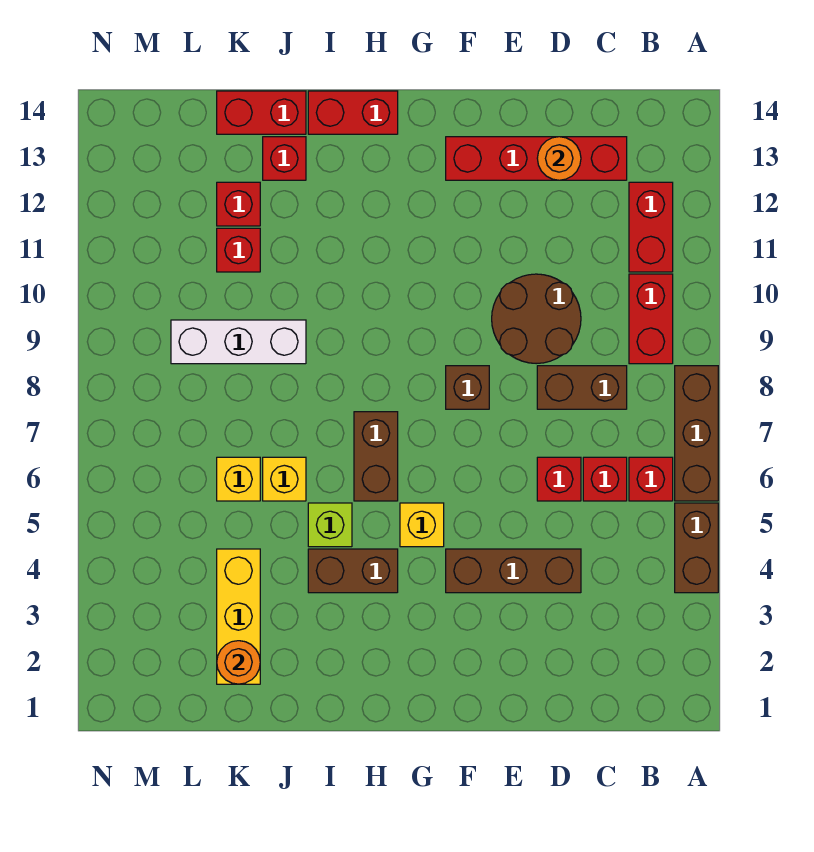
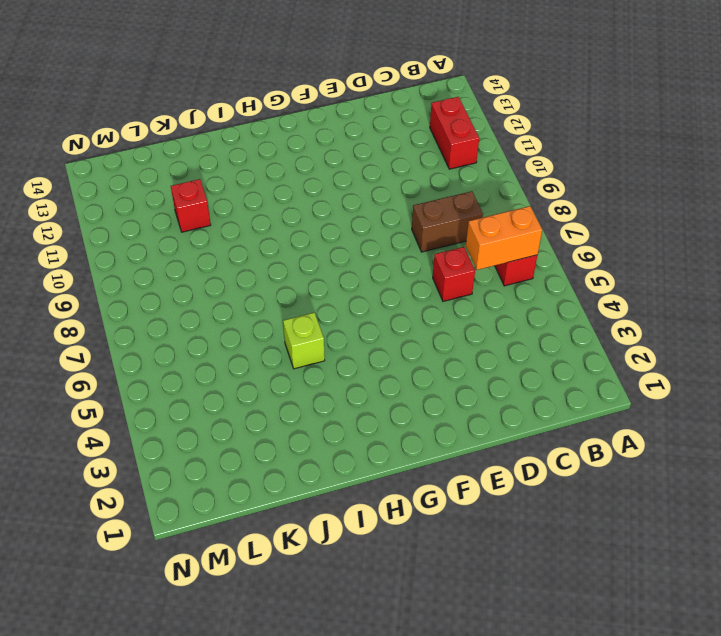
orange brick B6:C6 level 2 -> none
none -> brown brick A4:A5 level 1
none -> brown brick A6:A8 level 1
none -> red brick B9:B10 level 1

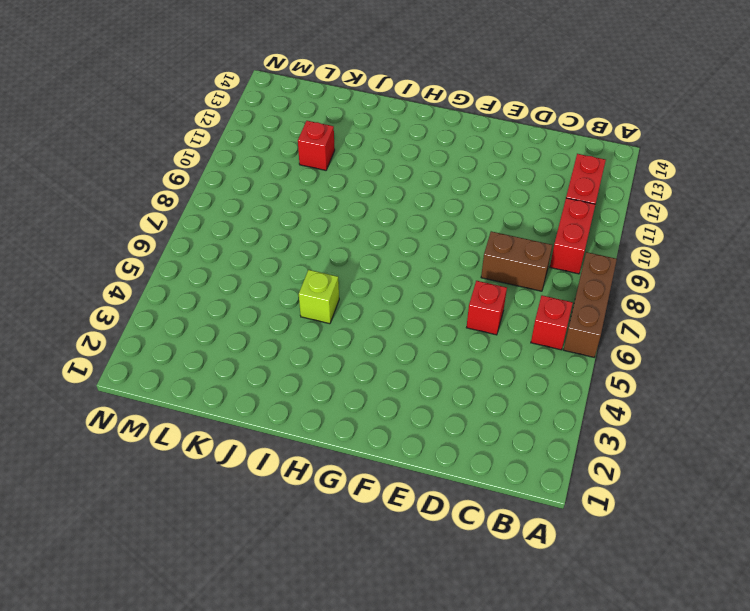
none -> brown brick A4:A5 level 1
none -> red brick C6 level 1
none -> red brick C13:F13 level 1

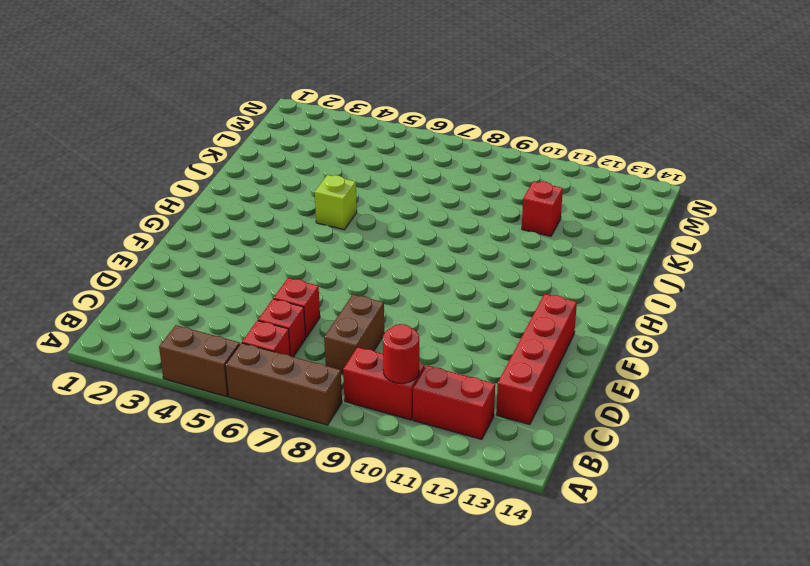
red round brick B10 level 2 -> none
none -> brown brick D4:F4 level 1
none -> brown round brick D9:E10 level 1
none -> brown brick F8 level 1

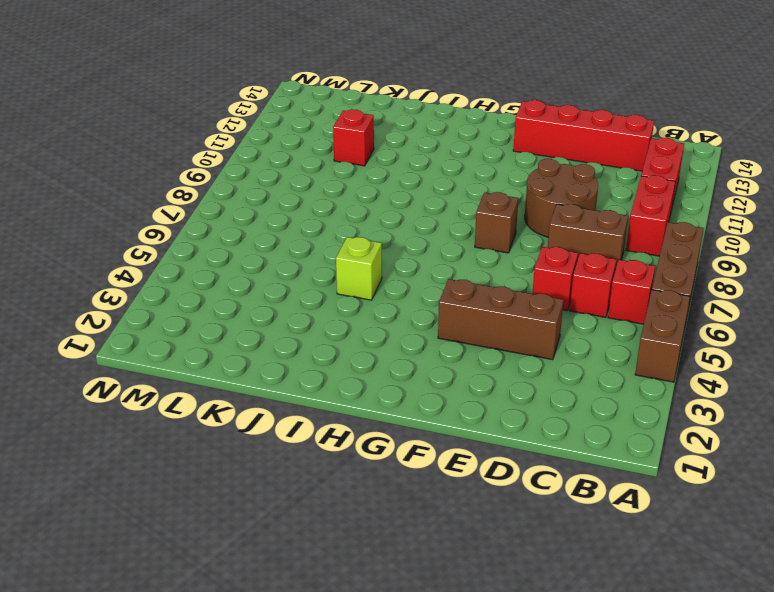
none -> yellow brick G5 level 1
none -> brown brick H4:I4 level 1
none -> brown brick H6:H7 level 1

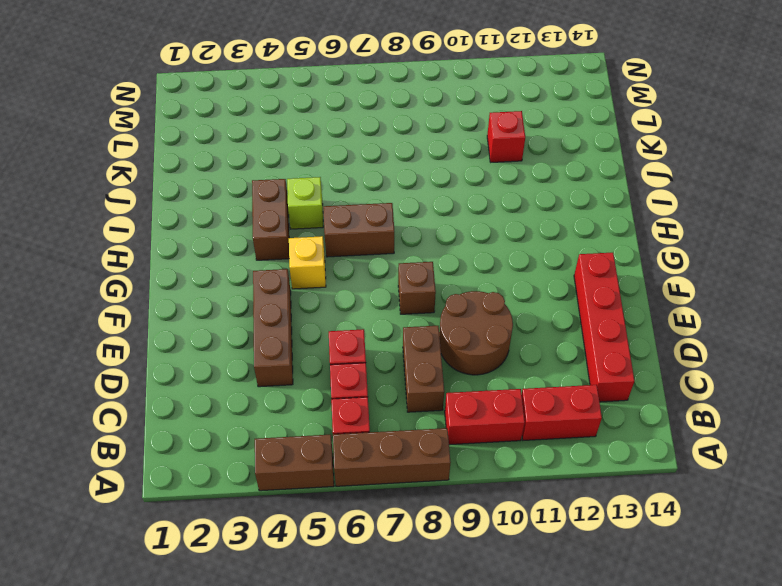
none -> red brick H14:I14 level 1
none -> yellow brick J6 level 1
none -> white brick J9:L9 level 1

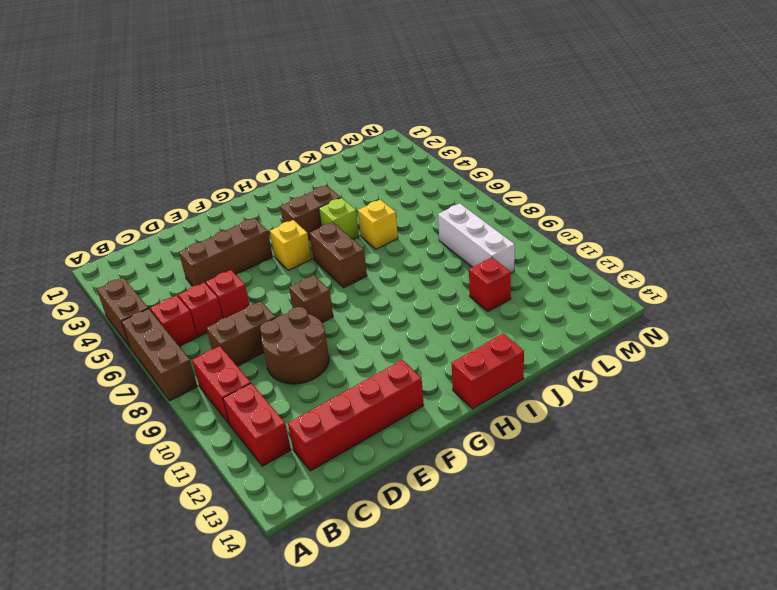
white brick L8:L10 level 1 -> white brick J9:L9 level 1
none -> red brick J13 level 1
none -> red brick J14:K14 level 1
none -> yellow brick K2:K4 level 1

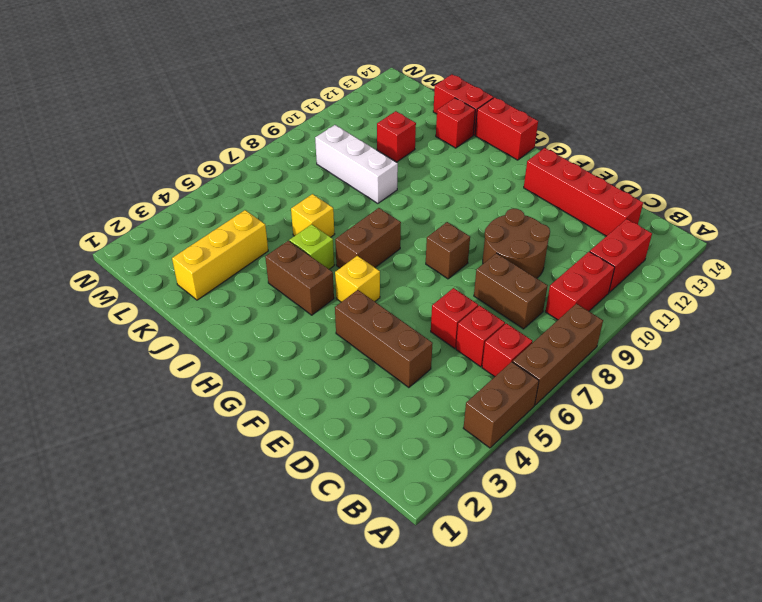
none -> yellow brick K6 level 1
none -> red brick K12 level 1
none -> orange round brick D13 level 2

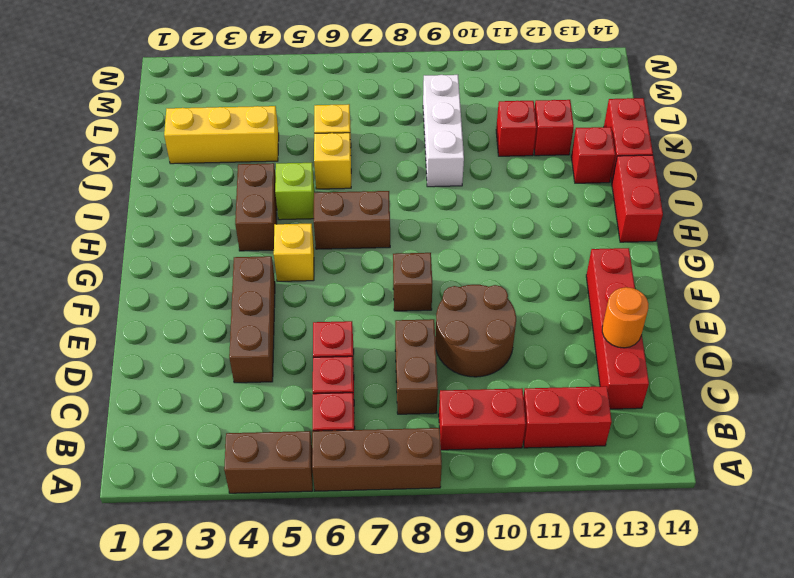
none -> orange round brick K2 level 2

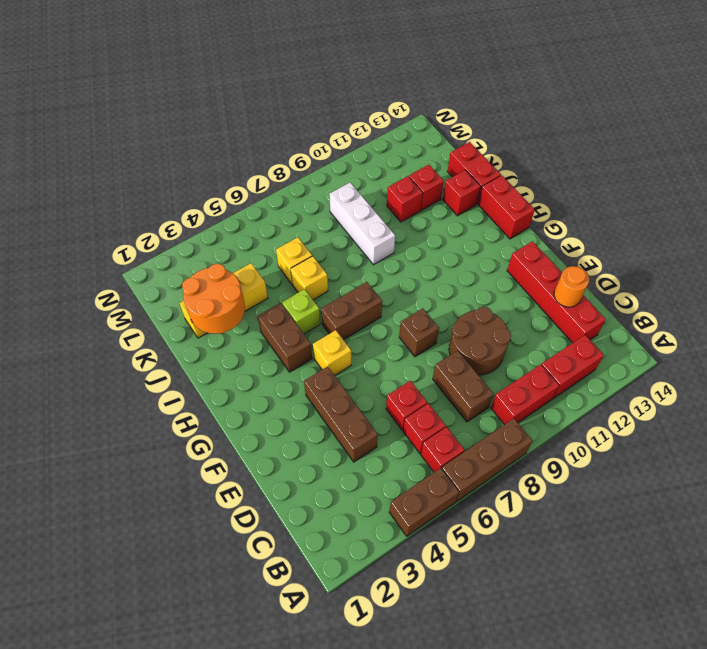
orange round brick J2:K3 level 2 -> orange round brick K2 level 2

